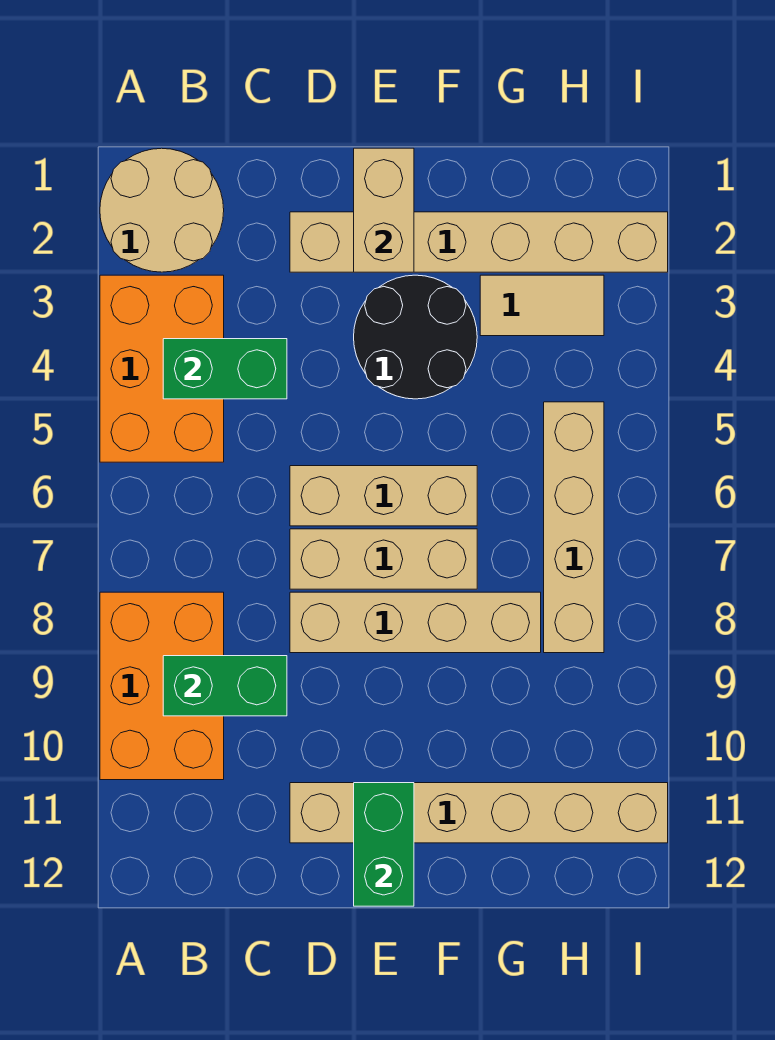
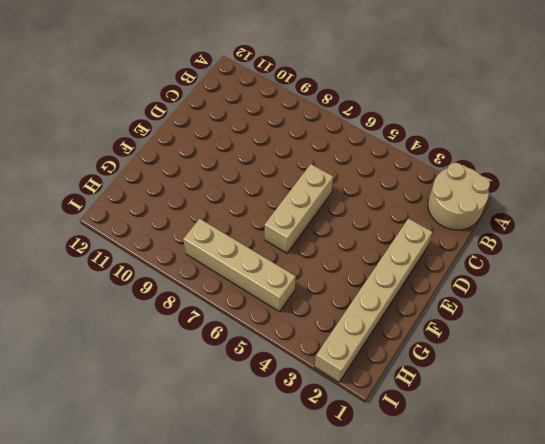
none -> orange brick A3:B5 level 1
none -> orange brick A8:B10 level 1
none -> tan brick D7:F7 level 1

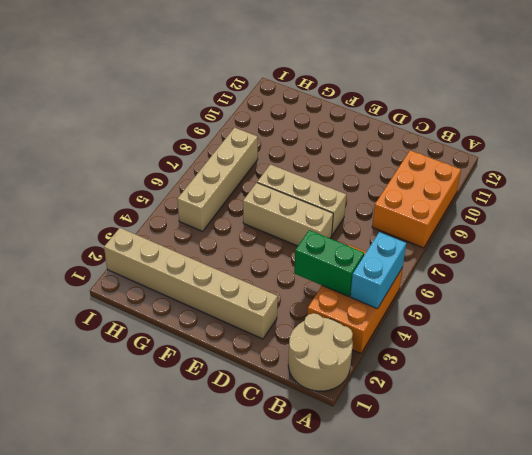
cyan brick A4:A5 level 2 -> none
none -> tan brick D8:G8 level 1
none -> tan brick D11:I11 level 1
none -> black round brick E3:F4 level 1

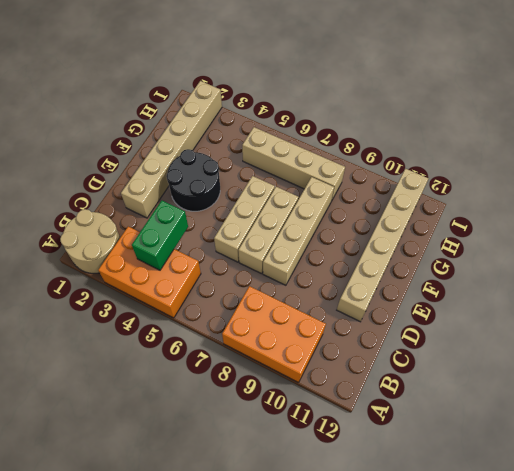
none -> tan tile G3:H3 level 1
none -> green brick B9:C9 level 2
none -> tan brick E1:E2 level 2

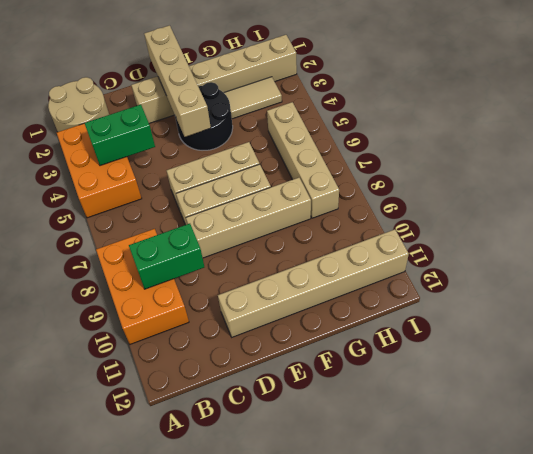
tan brick E1:E4 level 2 -> tan brick E1:E2 level 2
none -> green brick E11:E12 level 2

